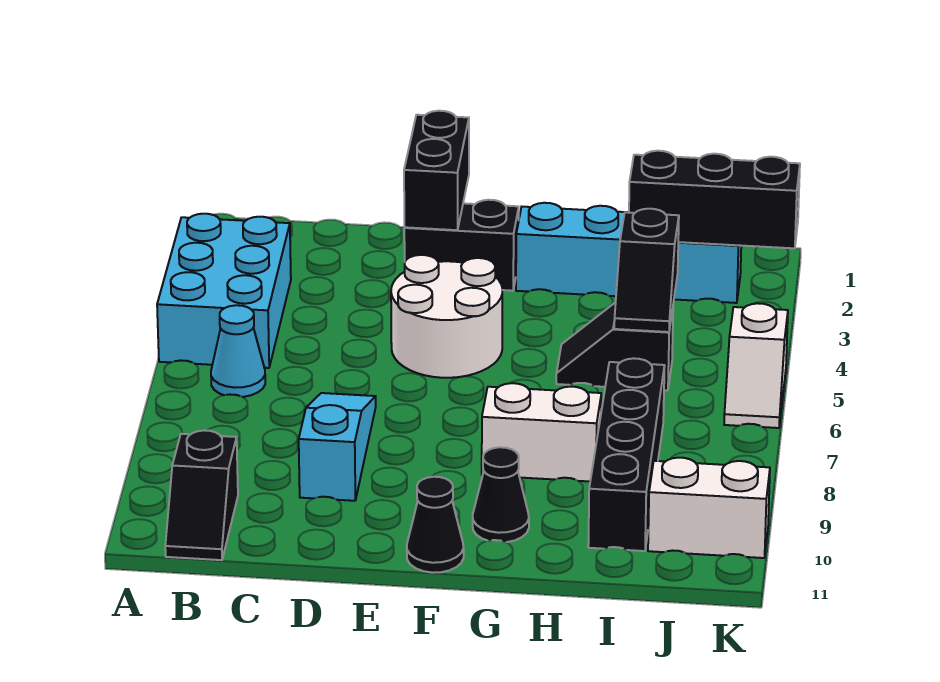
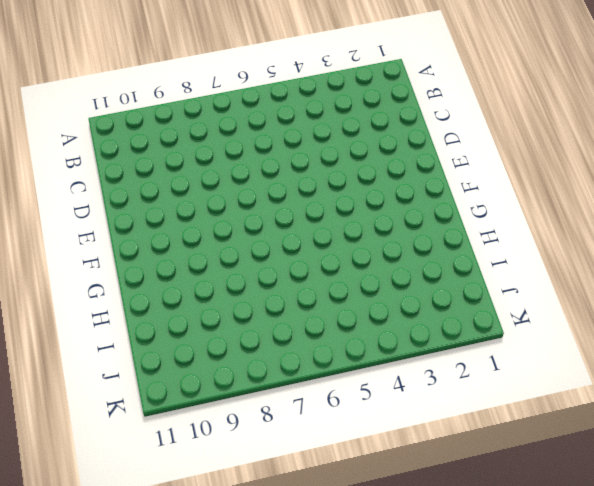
none -> cyan brick A3:B5 level 1
none -> cyan cone B6 level 1
none -> black slope B10:B11 level 1 top 10

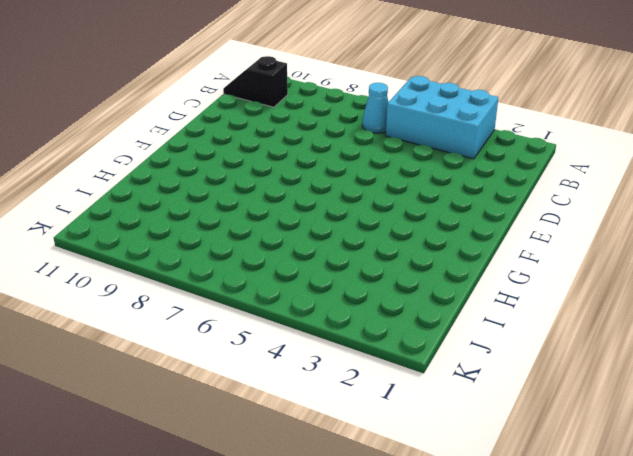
none -> cyan slope D7:D9 level 1 top 9
none -> black brick E2:F2 level 1
none -> white round brick E4:F5 level 1

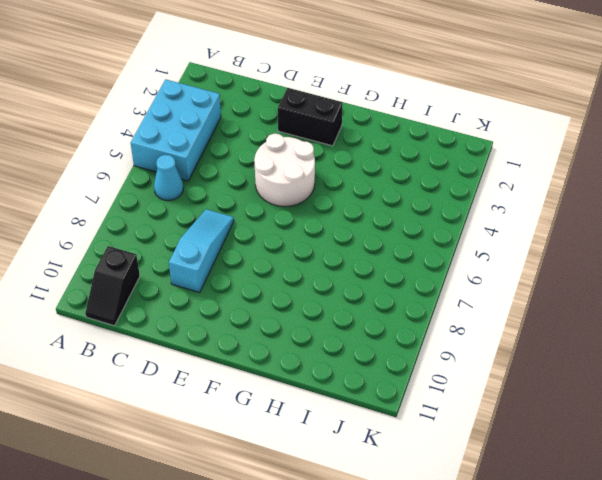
none -> black cone F11 level 1
none -> cyan brick G2:J2 level 1
none -> white brick G8:H8 level 1

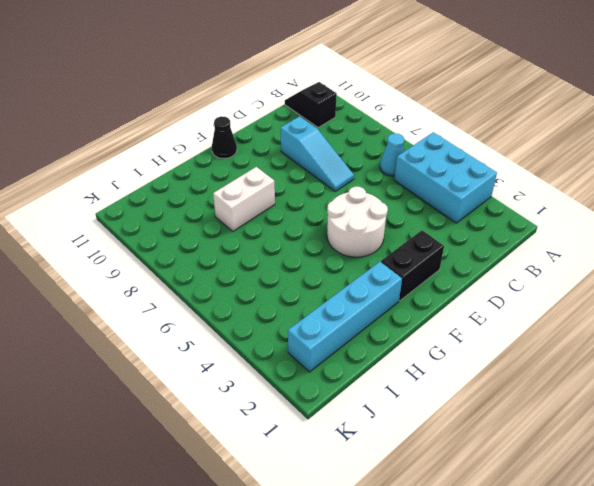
none -> black cone G10 level 1
none -> black slope H5:I5 level 1 top I
none -> black brick I7:I10 level 1

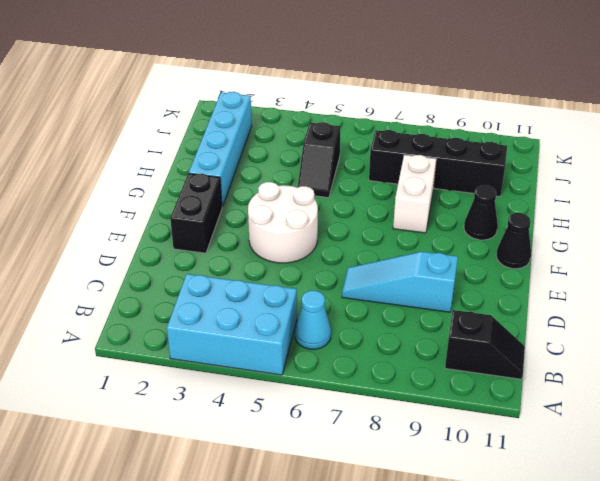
none -> white brick J10:K10 level 1
none -> white slope K5:K6 level 1 top 5
none -> black brick E1:E2 level 2

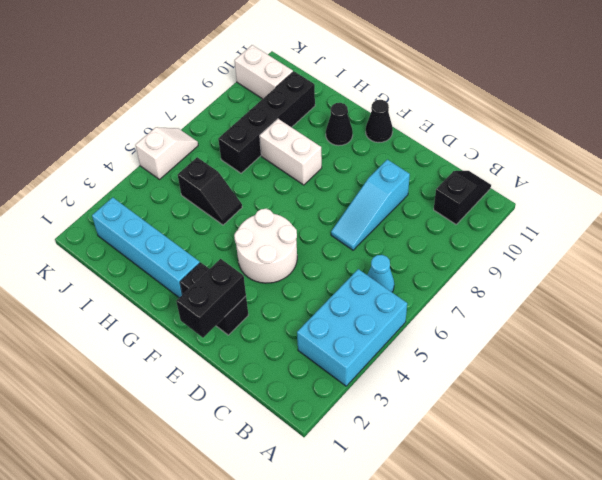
none -> black brick I2:K2 level 2
none -> black slope I4:I5 level 2 top 4

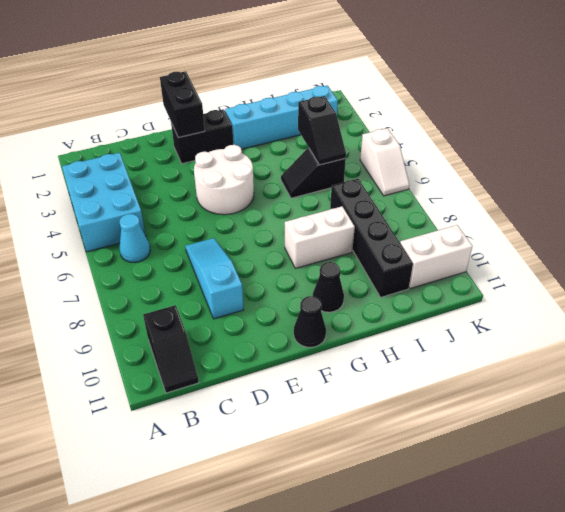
none -> black brick I2:K2 level 2

